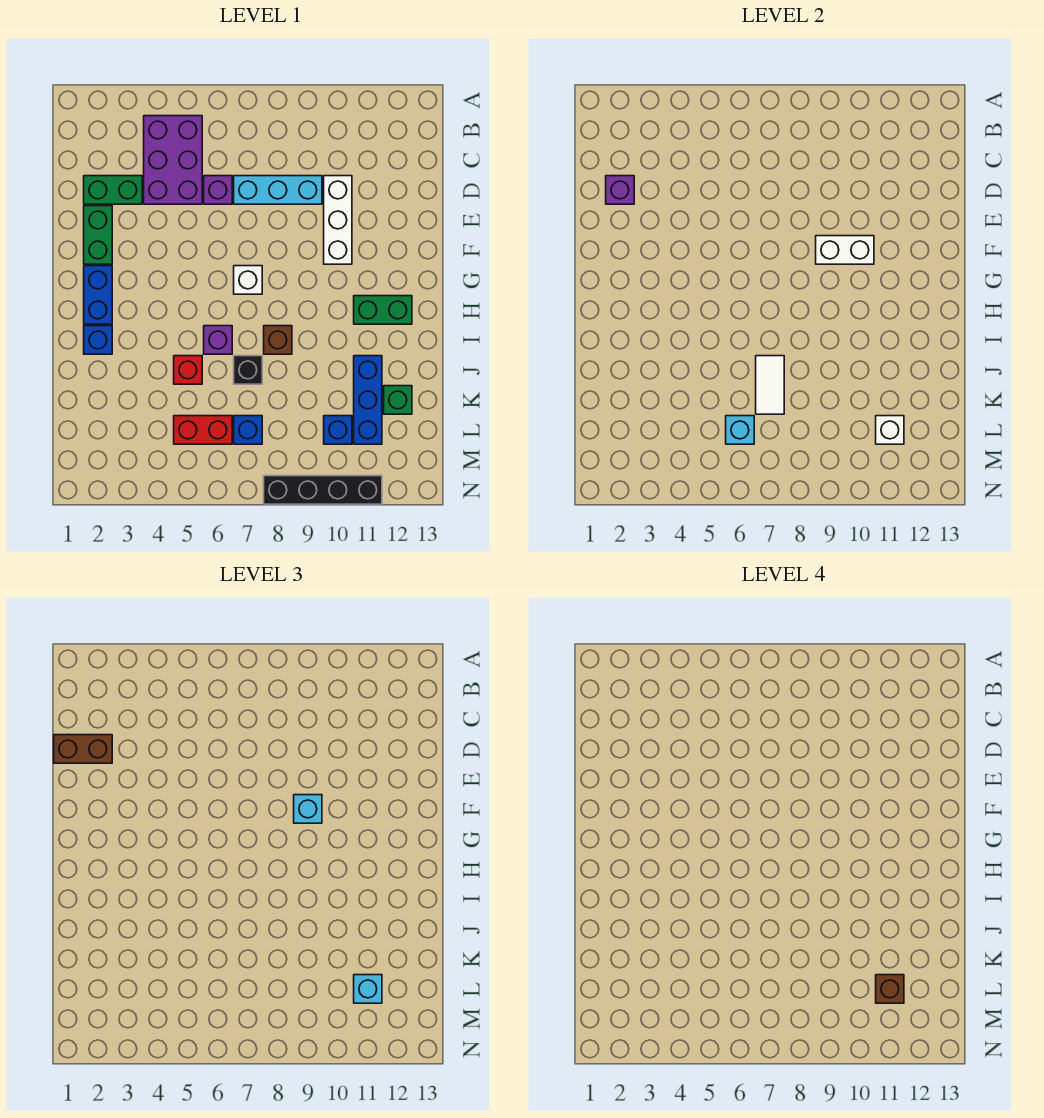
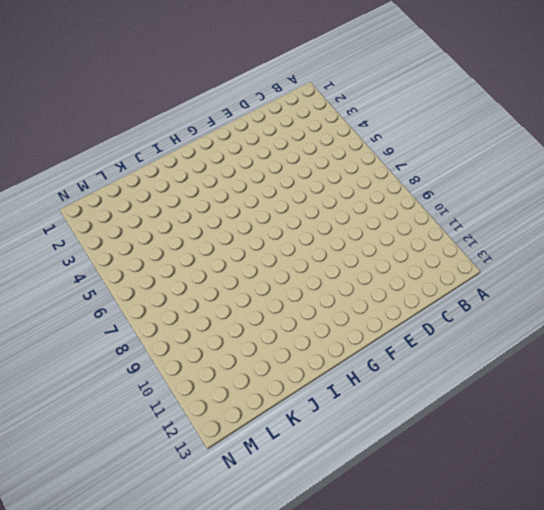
none -> purple brick B4:D5 level 1
none -> green brick D2:D3 level 1
none -> purple brick D6 level 1

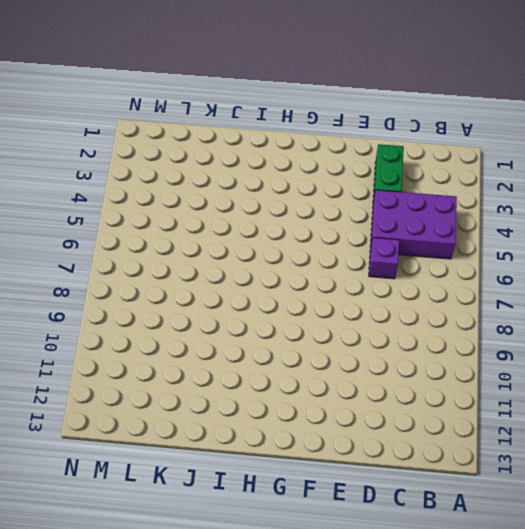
none -> cyan brick D7:D9 level 1
none -> white brick D10:F10 level 1
none -> green brick E2:F2 level 1

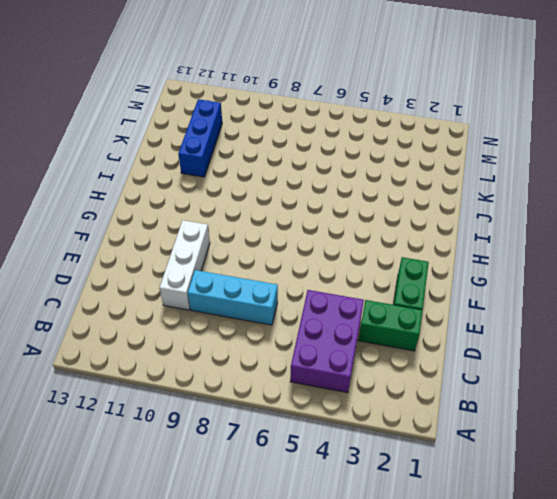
none -> purple brick D6 level 1
none -> blue brick G2:H2 level 1
none -> white brick G7 level 1

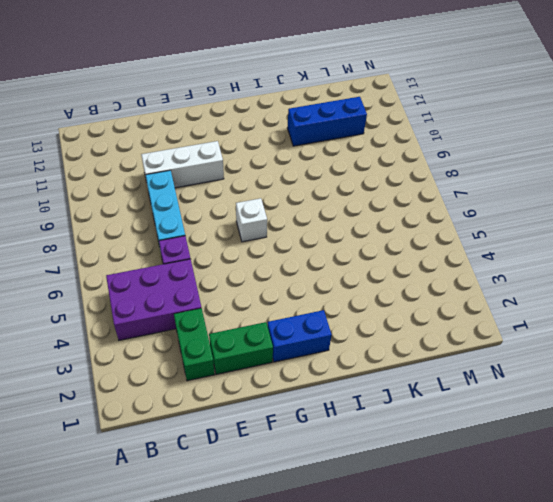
none -> green brick H11:H12 level 1
none -> blue brick I2 level 1
none -> purple brick I6 level 1

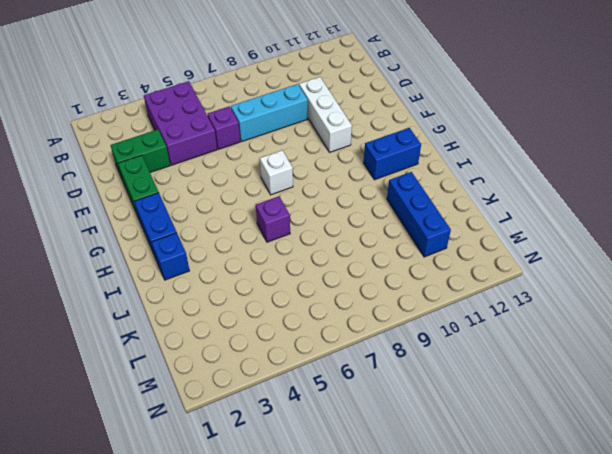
blue brick H11:H12 level 1 -> green brick H11:H12 level 1
none -> brown brick I8 level 1
none -> red brick J5 level 1
none -> black brick J7 level 1

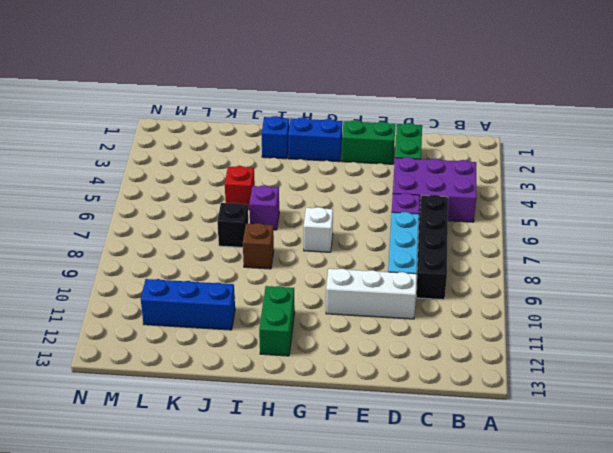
black brick C6:C9 level 1 -> black brick N8:N11 level 1
none -> green brick K12 level 1
none -> red brick L5:L6 level 1
none -> blue brick L7 level 1

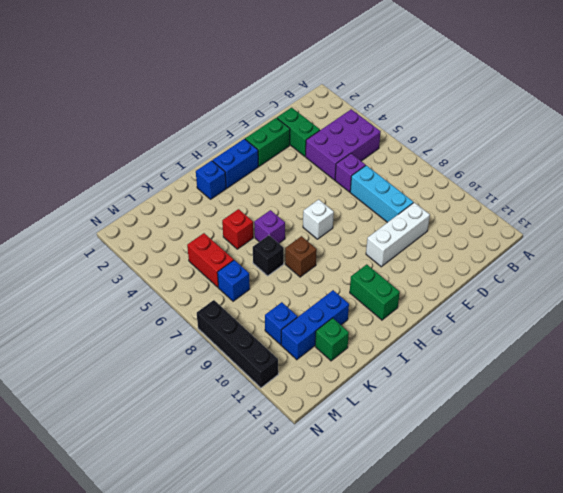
none -> purple brick D2 level 2
none -> white brick F9:F10 level 2
none -> white tile J7:K7 level 2

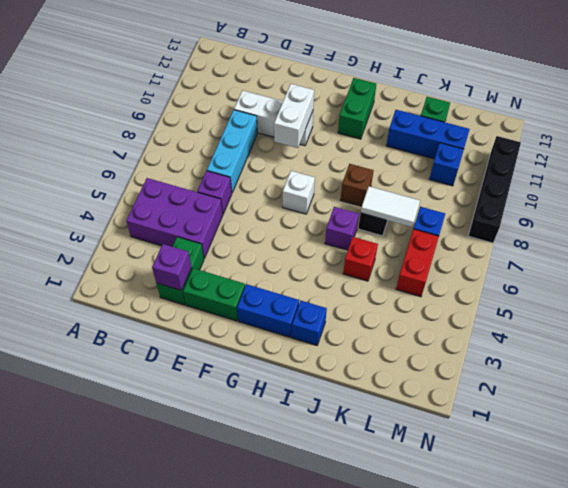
none -> cyan brick L6 level 2
none -> white brick L11 level 2
none -> brown brick D1:D2 level 3

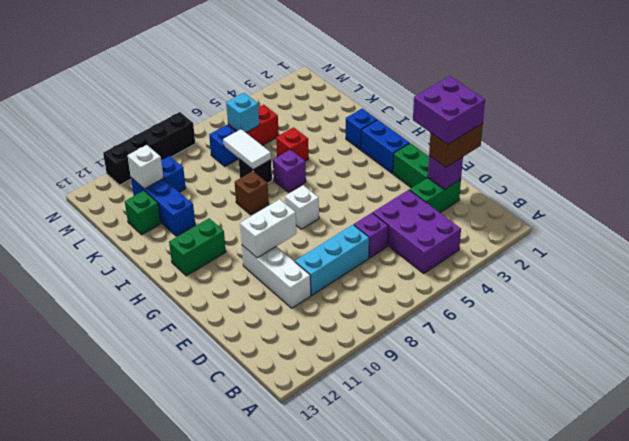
purple brick D1:E2 level 4 -> none
none -> cyan brick F9 level 3
none -> cyan brick L11 level 3
none -> brown brick L11 level 4

